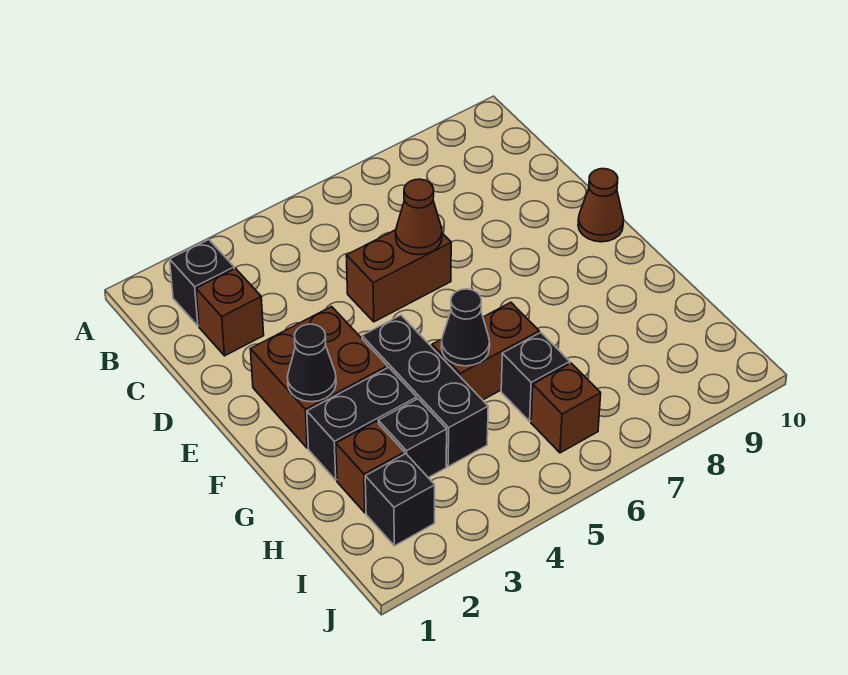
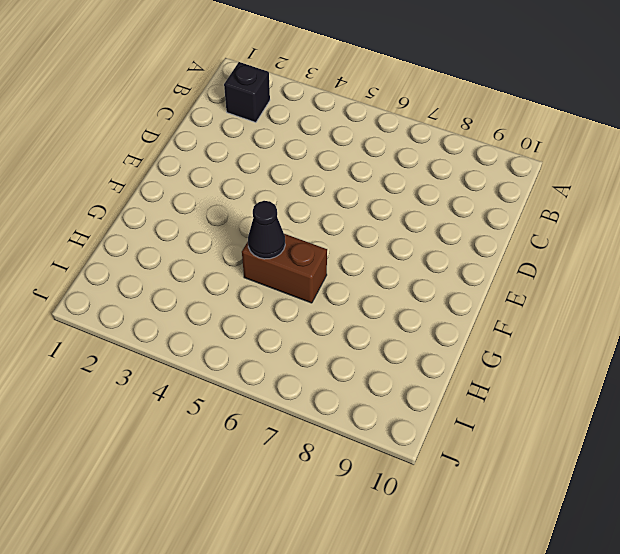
none -> brown brick C2 level 1
none -> brown brick D5:D6 level 1
none -> brown brick E2:F3 level 1

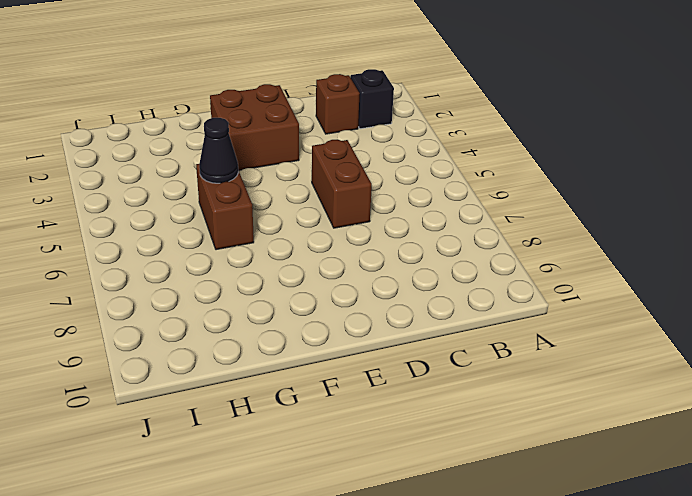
none -> brown cone E10 level 1
none -> black brick F4:H4 level 1
none -> black brick G2:G3 level 1

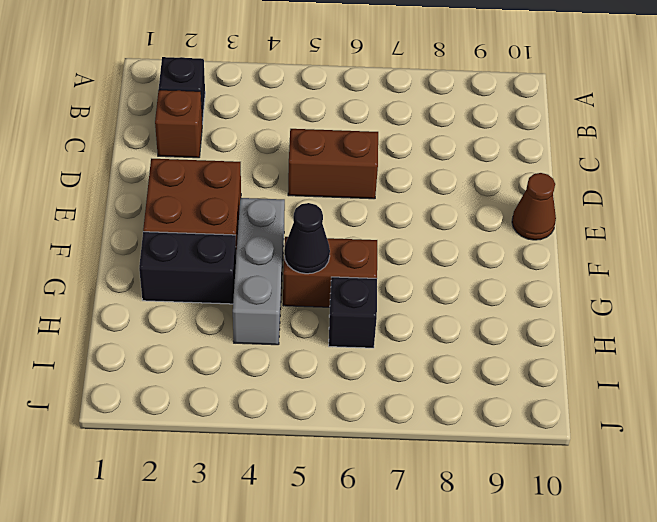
grey brick F4:H4 level 1 -> black brick F4:H4 level 1
none -> brown brick H2 level 1
none -> black brick H3 level 1
none -> black brick I2 level 1

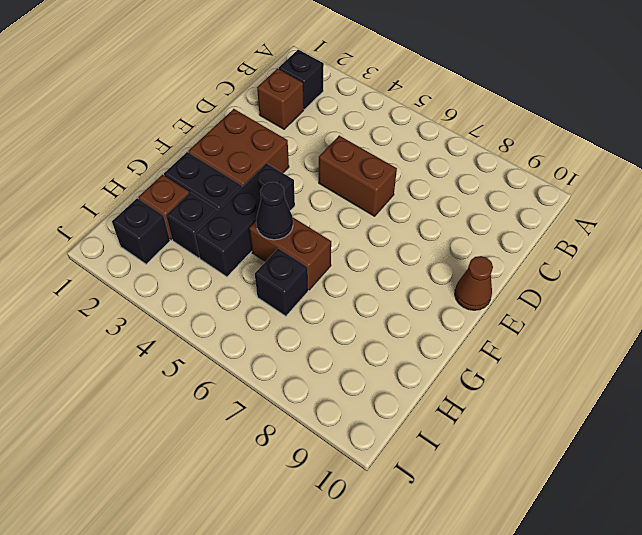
none -> brown brick I6 level 1
none -> brown cone D6 level 2
none -> black cone F2 level 2

